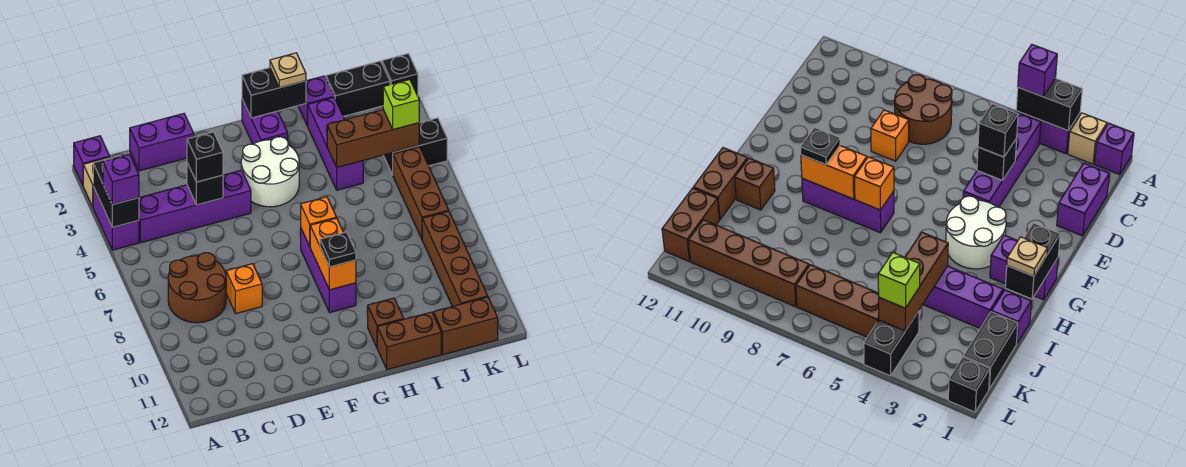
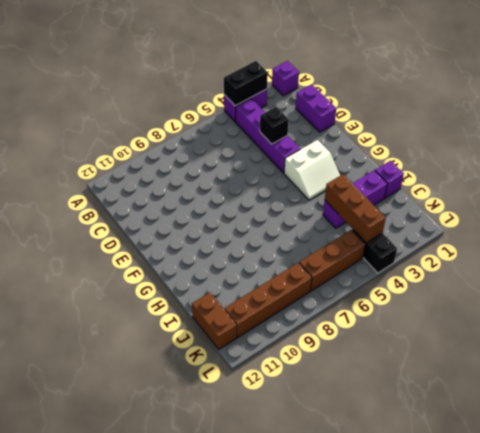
white slope F3:G4 level 1 top F -> white round brick F3:G4 level 1
none -> tan brick A2 level 1
none -> brown round brick B7:C8 level 1
none -> orange brick D8 level 1
none -> purple brick G1:G2 level 1

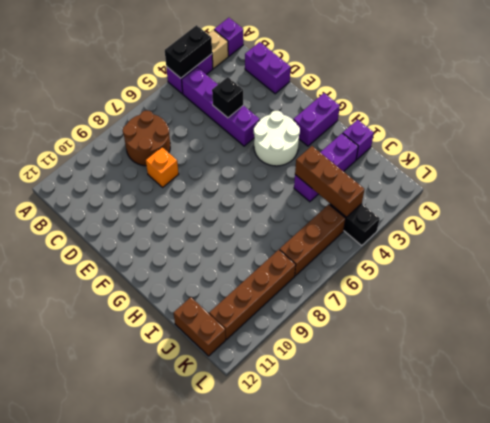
none -> purple brick G7:G9 level 1
none -> brown brick H11 level 1
none -> brown brick H12:I12 level 1
none -> black brick J1:K1 level 1

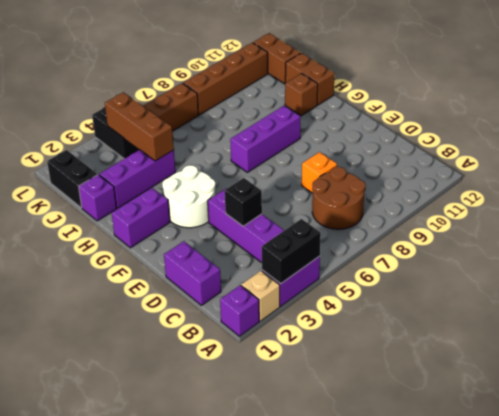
none -> black brick L1 level 1
none -> black brick G1:H1 level 2
none -> orange brick G7 level 2
none -> orange brick G8:G9 level 2

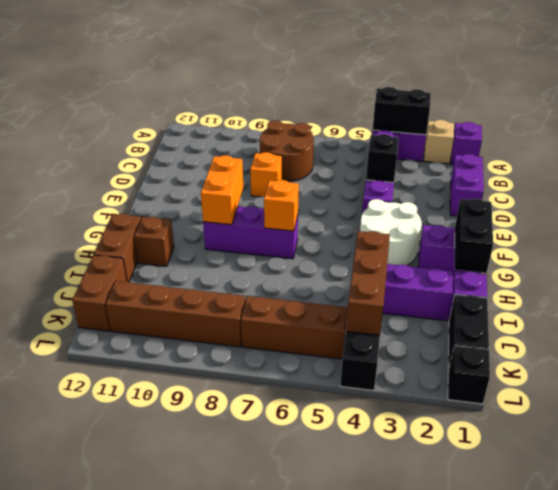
orange brick F9:G9 level 2 -> orange brick G8:G9 level 2
none -> purple brick A4 level 3
none -> black brick D4 level 3
none -> black plate G9 level 3
none -> tan plate H1 level 3

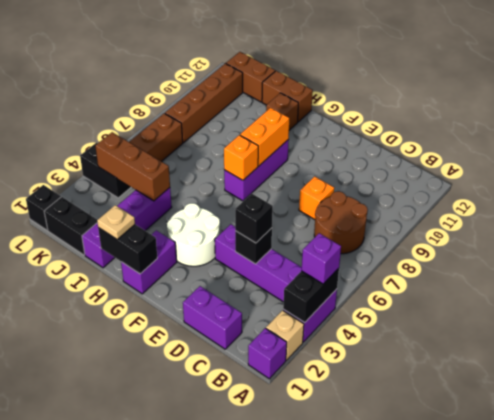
none -> black plate G9 level 3
none -> lime brick K4 level 3

